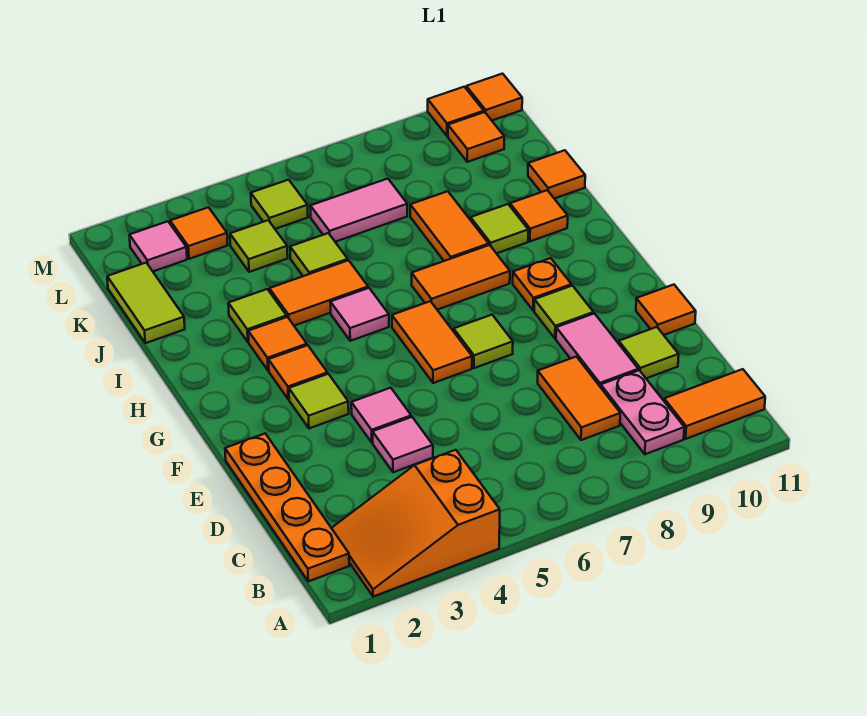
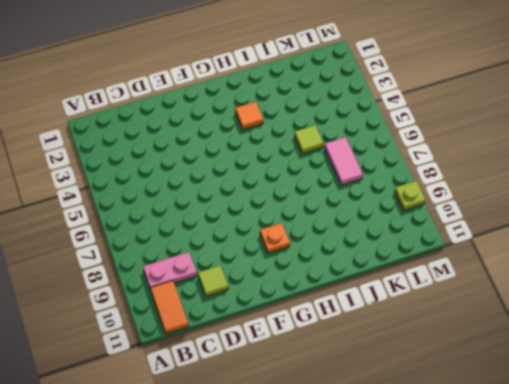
lime plate M9 level 1 -> none
none -> orange slope A2:B4 level 1 top 4
none -> orange plate B1:E1 level 1
none -> orange tile C8:D8 level 1
none -> pink tile D4 level 1

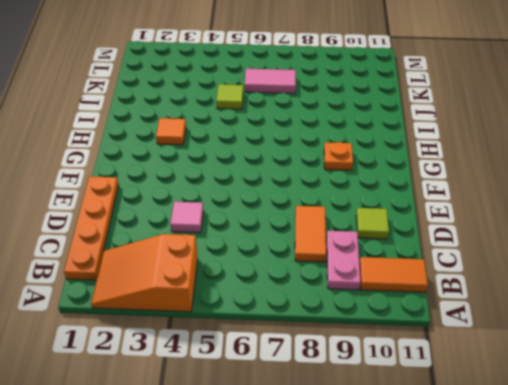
none -> pink tile D9:E9 level 1
none -> pink tile E4 level 1
none -> orange tile E11 level 1
none -> lime tile F3 level 1

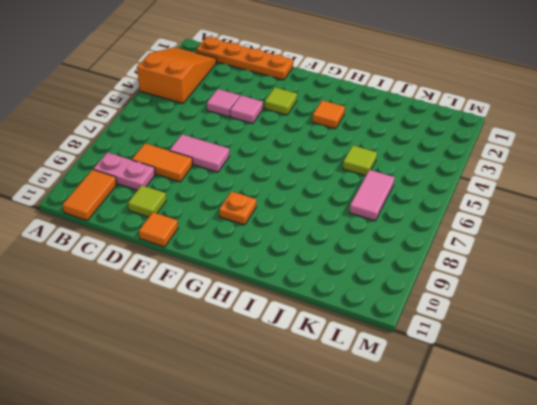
pink tile D7:E7 level 1 -> pink tile D9:E9 level 1
none -> orange tile F6:G6 level 1
none -> lime tile F7 level 1
none -> lime tile F9 level 1
none -> orange tile G3 level 1

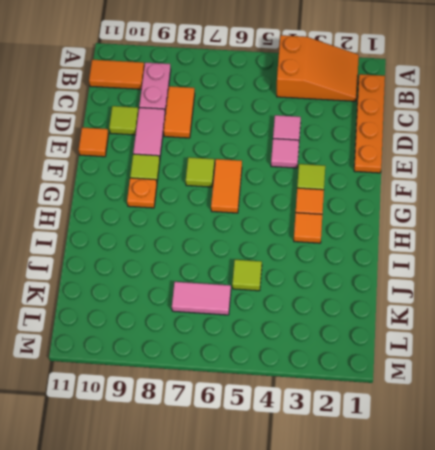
none -> pink tile H5 level 1
none -> orange tile H7:H8 level 1
none -> lime tile I3 level 1
none -> orange tile I4:I5 level 1

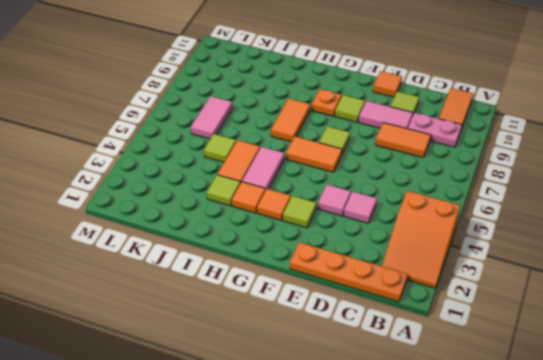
pink tile H4:H5 level 1 -> pink tile H5 level 1
none -> orange tile I8:J8 level 1
none -> lime tile I9 level 1
none -> orange tile I10 level 1
none -> lime tile J1:K1 level 1

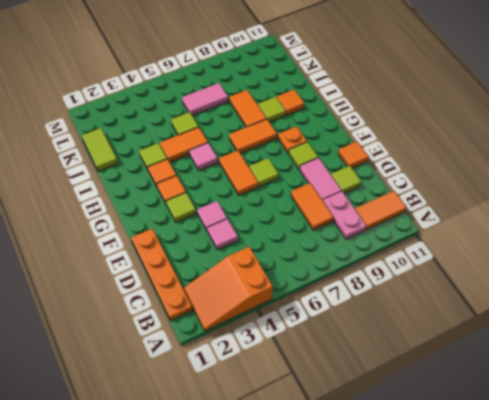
none -> orange tile J11 level 1
none -> lime tile K4 level 1
none -> pink tile L2 level 1
none -> orange tile L3 level 1

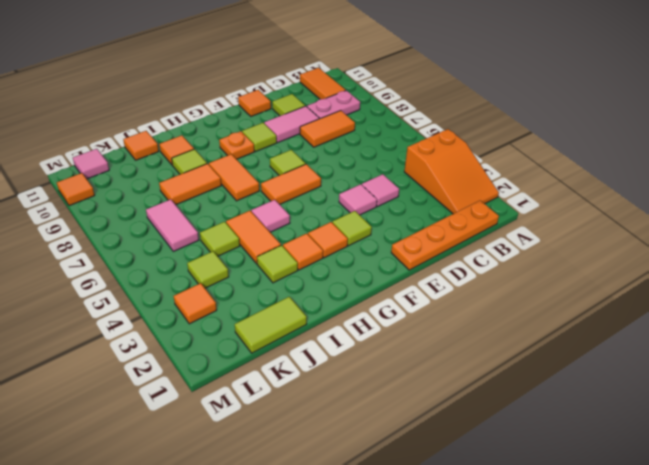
pink tile L11 level 1 -> pink tile L2 level 1
none -> lime tile L5 level 1
none -> orange tile L10 level 1
none -> orange tile M11 level 1

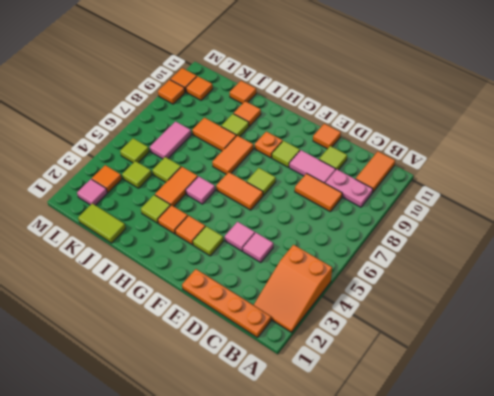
orange tile M9 level 1 -> orange tile M11 level 1

